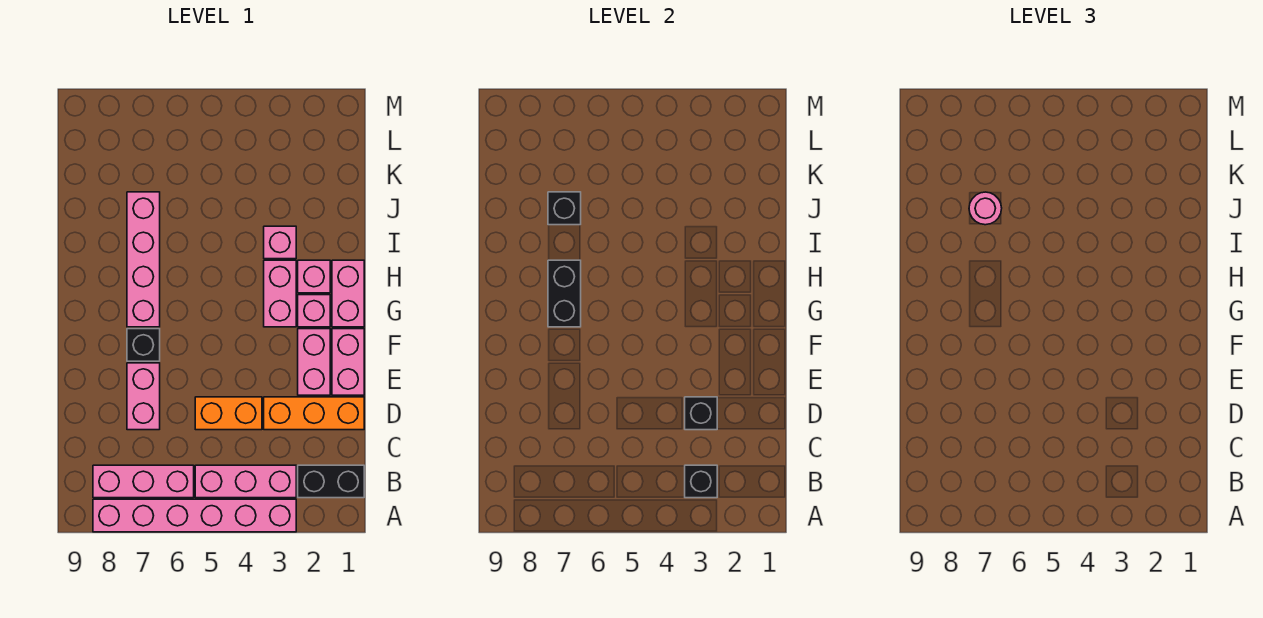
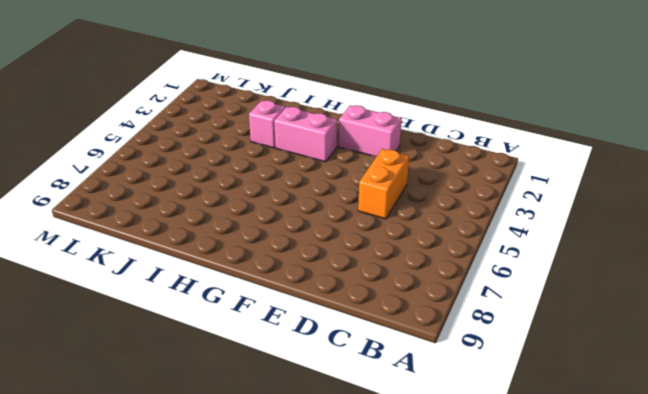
none -> pink brick A3:A8 level 1
none -> black brick B1:B2 level 1
none -> pink brick B3:B5 level 1

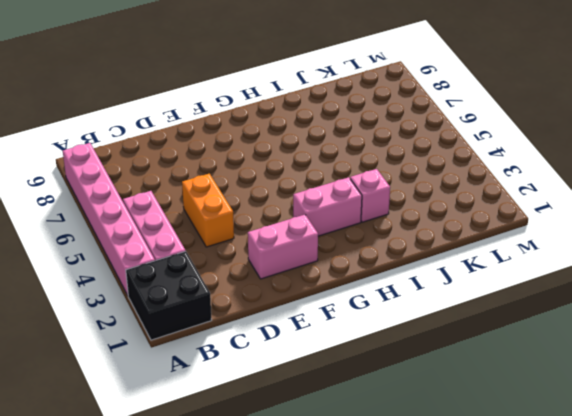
black brick A1:B2 level 1 -> black brick B1:B2 level 1
none -> pink brick B6:B8 level 1
none -> orange brick D1:D3 level 1
none -> pink brick D7:E7 level 1

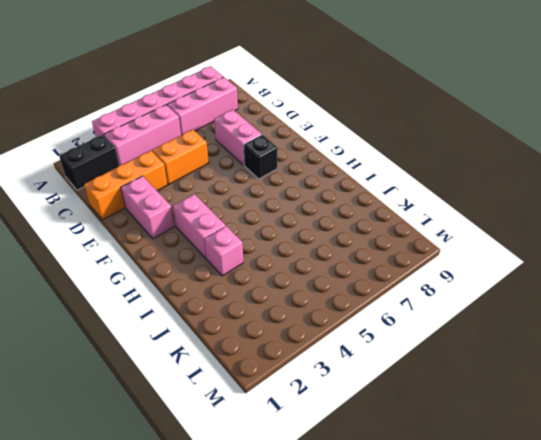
none -> pink brick E1:F1 level 1
none -> pink brick G1:H1 level 1
none -> pink brick G2 level 1

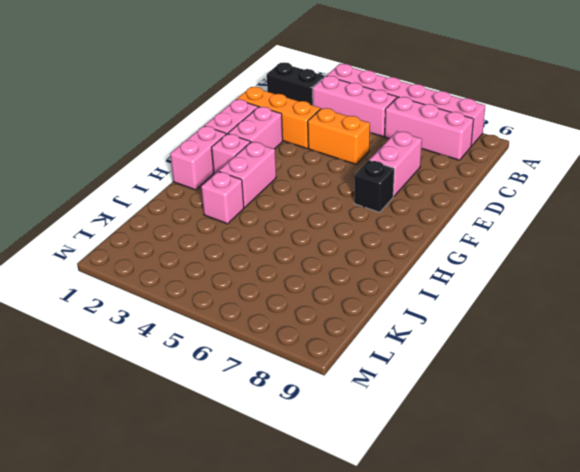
none -> pink brick G7:J7 level 1
none -> pink brick H2 level 1
none -> black brick B3 level 2

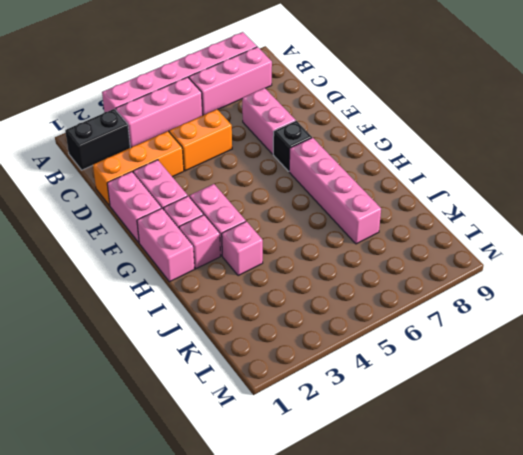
none -> black brick B3 level 2
none -> black brick D3 level 2
none -> black brick G7:H7 level 2

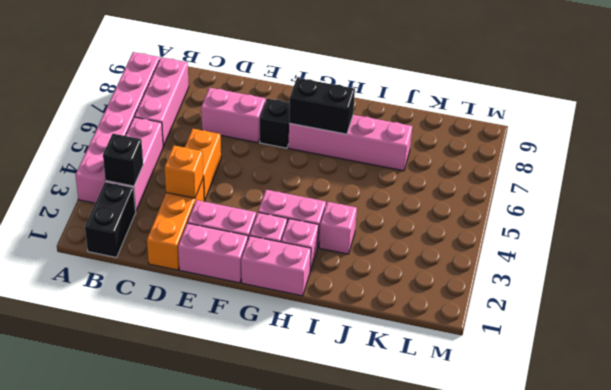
orange brick D3 level 2 -> black brick D3 level 2
none -> black brick J7 level 2
none -> pink round brick J7 level 3

